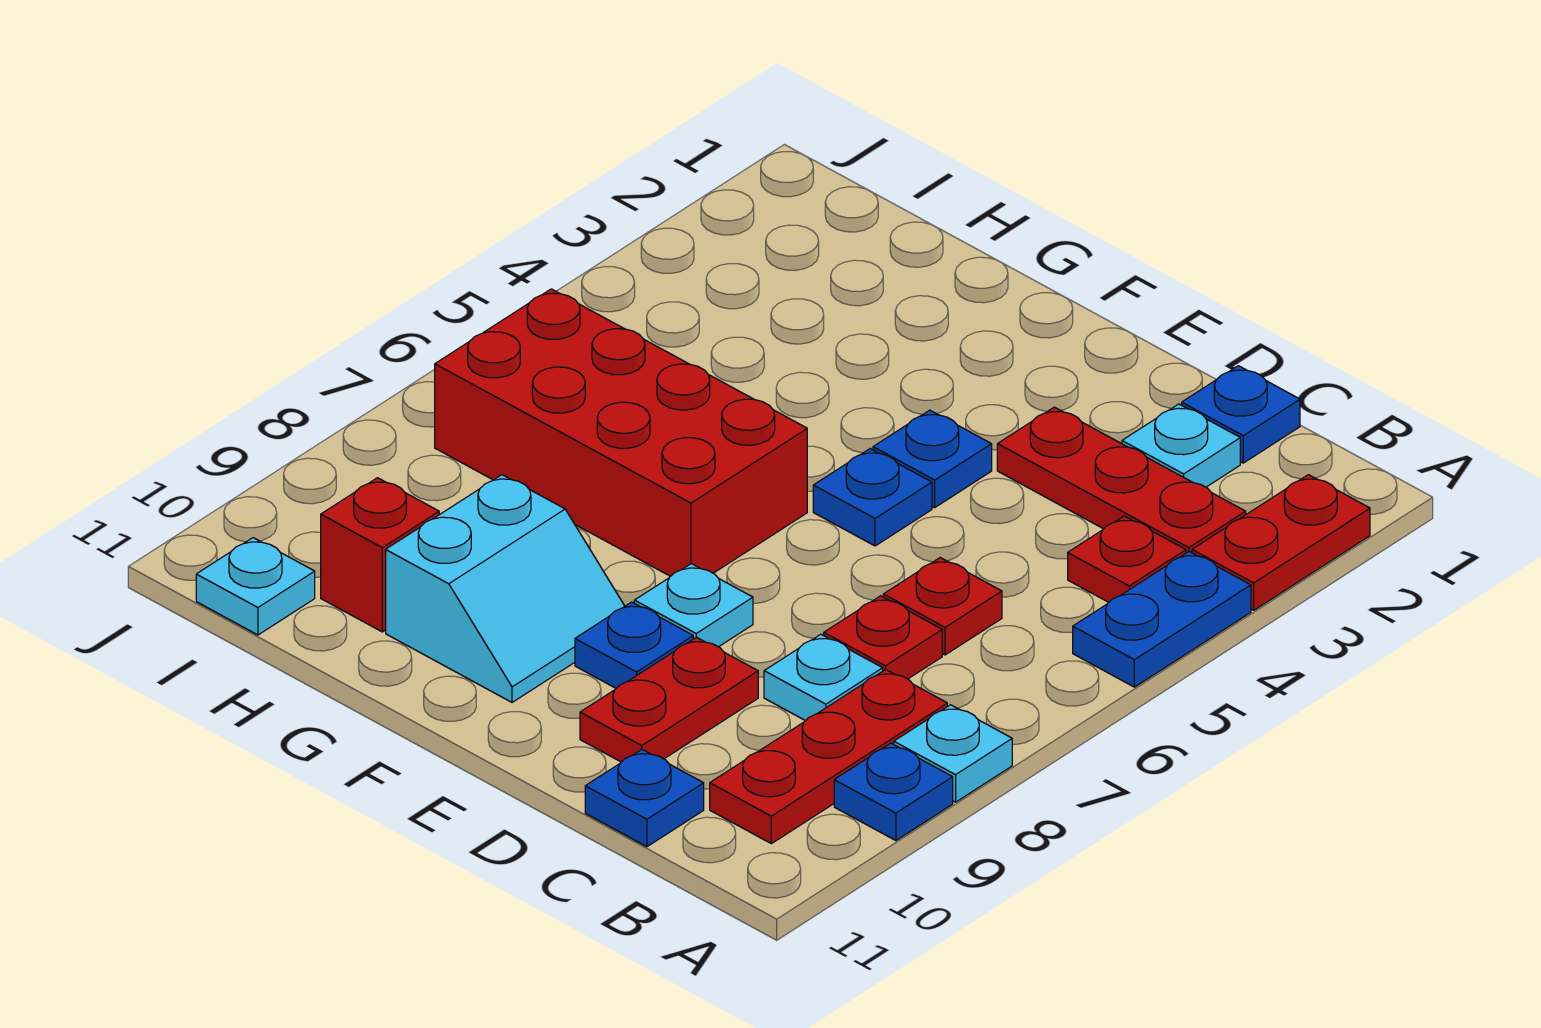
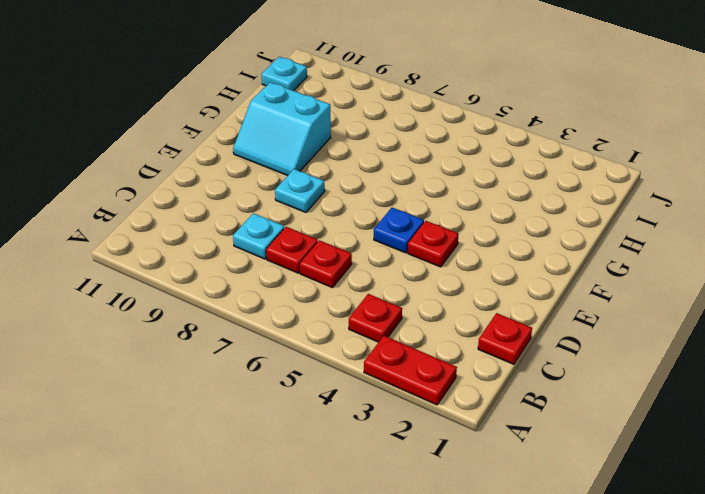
red plate C1 level 1 -> blue plate C1 level 1
red plate E4 level 1 -> blue plate E4 level 1
none -> blue plate A4:A5 level 1
none -> cyan plate A8 level 1
none -> blue plate A9 level 1

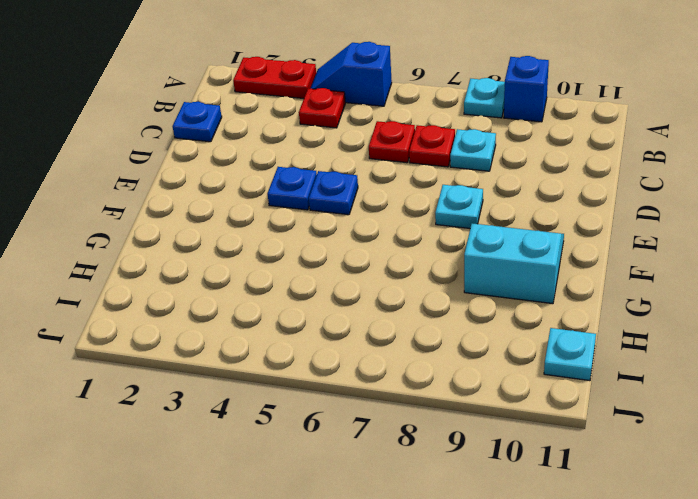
blue slope A4:A5 level 1 top 5 -> blue plate A4:A5 level 1
blue brick A9 level 1 -> blue plate A9 level 1
none -> red plate B3:D3 level 1
none -> red plate B8:B10 level 1
none -> cyan plate C2 level 1

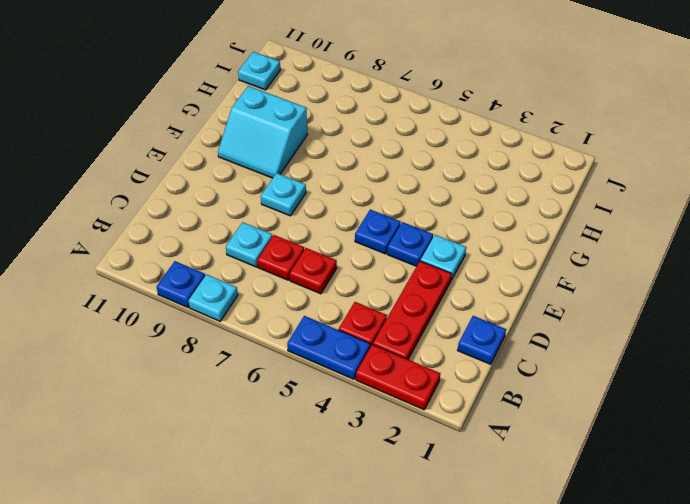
cyan plate E3 level 1 -> cyan plate C2 level 1
none -> red plate B8:B10 level 1
none -> blue plate C11 level 1
none -> red plate D9:D10 level 1

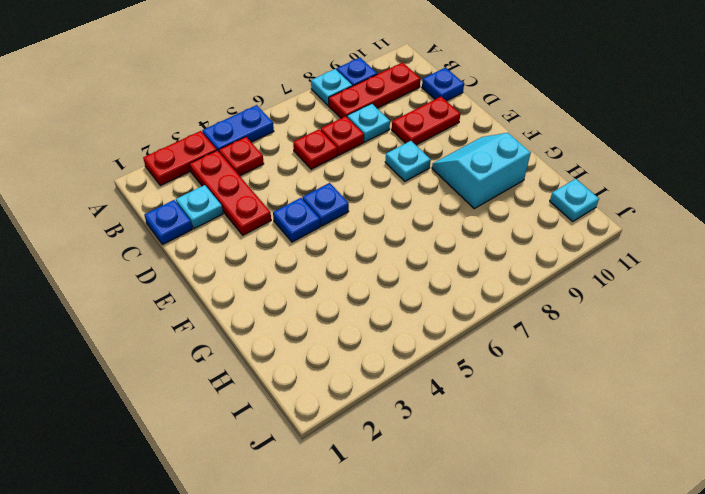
none -> blue plate E9 level 1
none -> red brick F6:I7 level 1
none -> red brick H10 level 1

